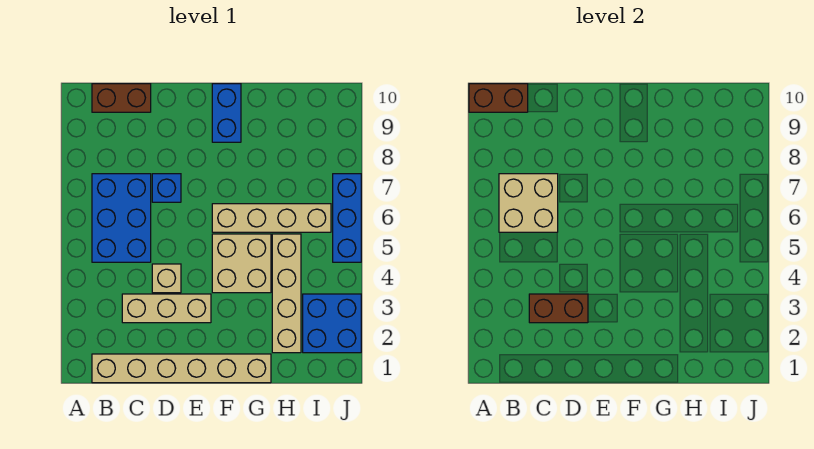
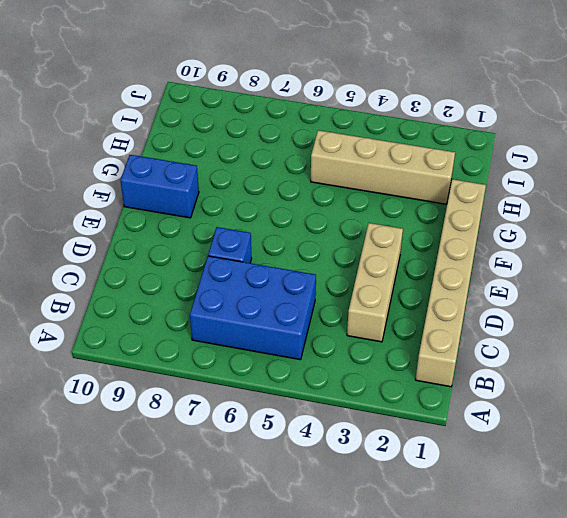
none -> brown brick B10:C10 level 1
none -> tan brick D4 level 1
none -> tan brick F4:G5 level 1

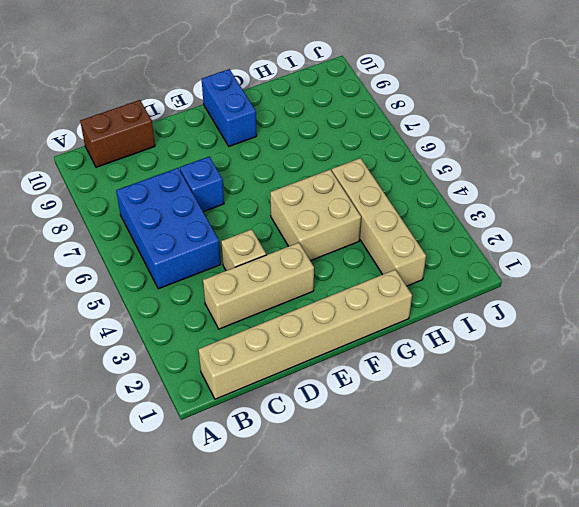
none -> tan brick F6:I6 level 1
none -> blue brick I2:J3 level 1
none -> blue brick J5:J7 level 1

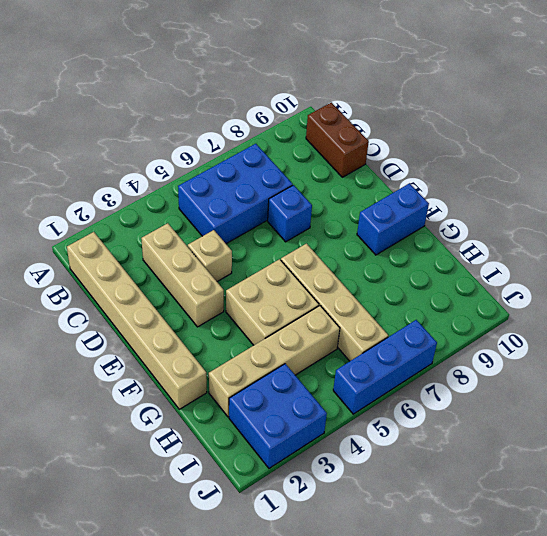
none -> brown brick A10:B10 level 2
none -> tan brick B6:C7 level 2
none -> brown brick C3:D3 level 2

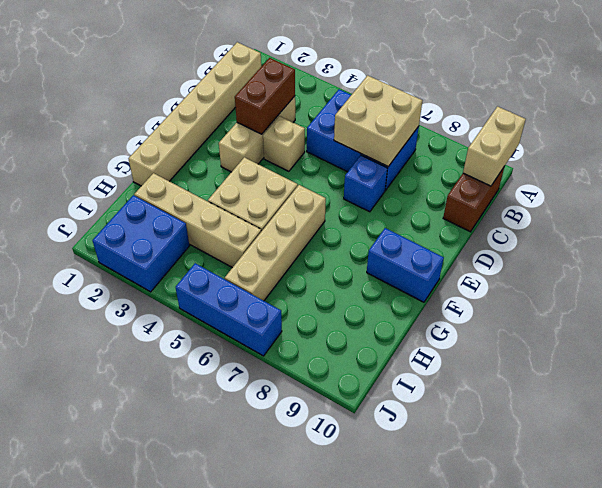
tan brick A10:B10 level 2 -> brown brick A10:B10 level 2

